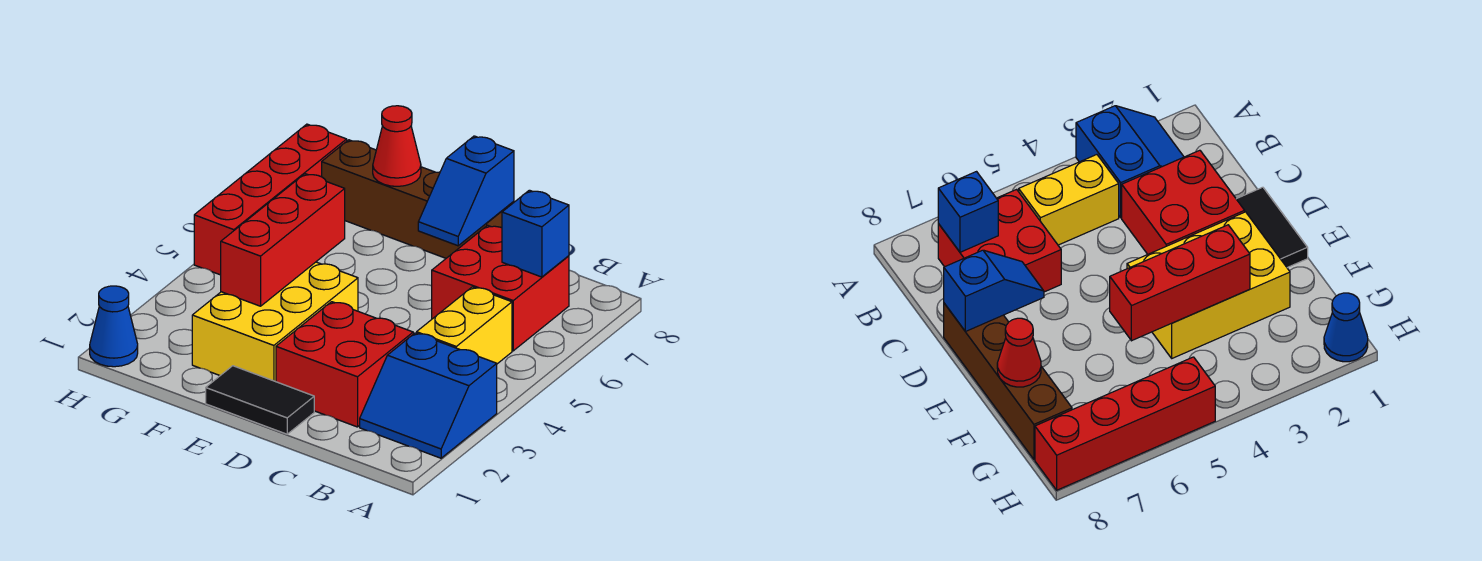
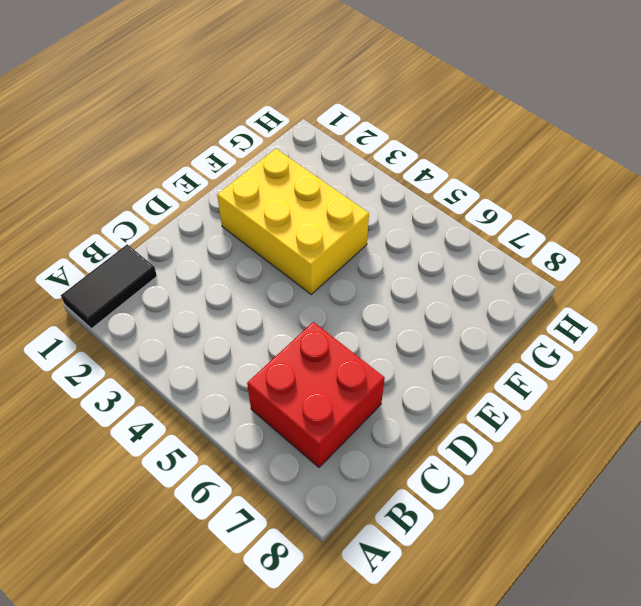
black tile A1:B1 level 1 -> black tile D1:E1 level 1
none -> blue slope A2:B3 level 1 top 3
none -> yellow brick B4:B5 level 1
none -> red brick C2:D3 level 1

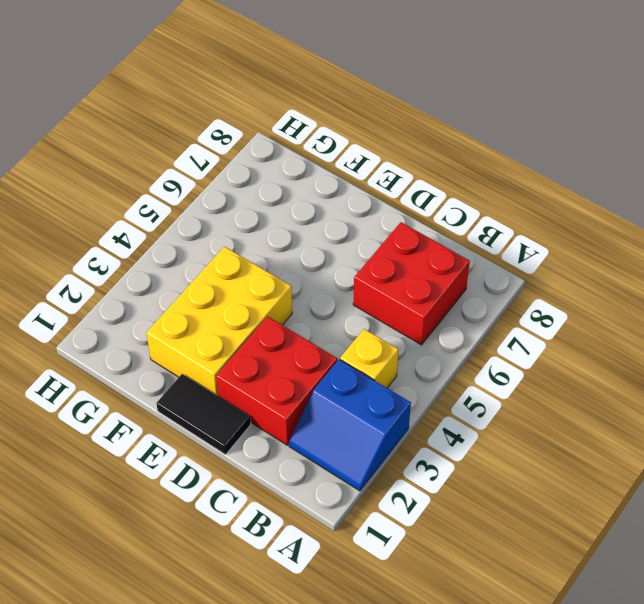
yellow brick B4 level 1 -> yellow brick B4:B5 level 1
none -> brown brick D8:G8 level 1
none -> blue cone H1 level 1
none -> red brick H5:H8 level 1

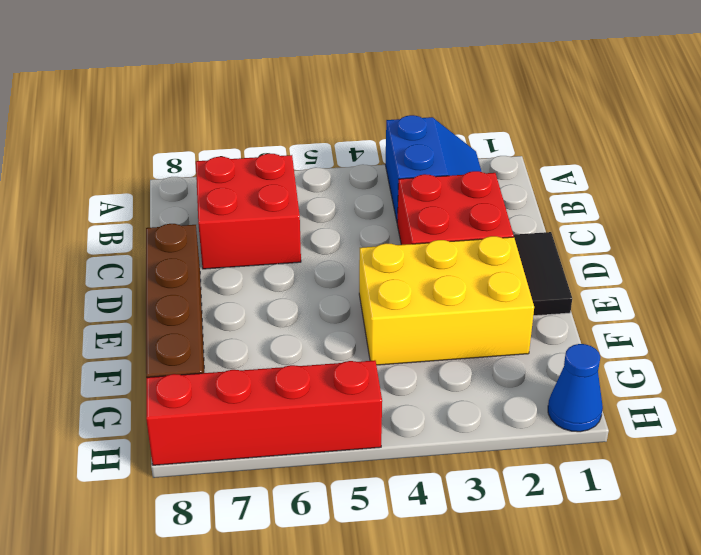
none -> yellow brick B4:B5 level 1
none -> blue brick B7 level 2
none -> blue slope D7:D8 level 2 top 8

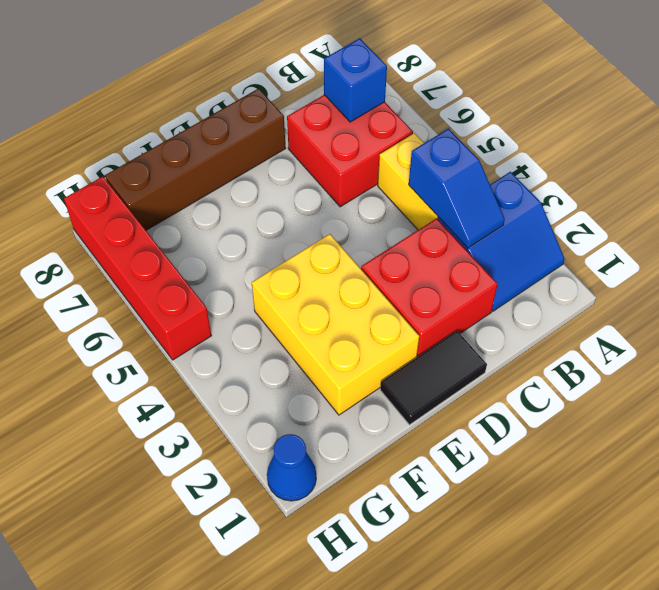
blue slope B3:B4 level 2 top 4 -> blue slope D7:D8 level 2 top 8
none -> red brick F3:F5 level 2
none -> red cone F8 level 2

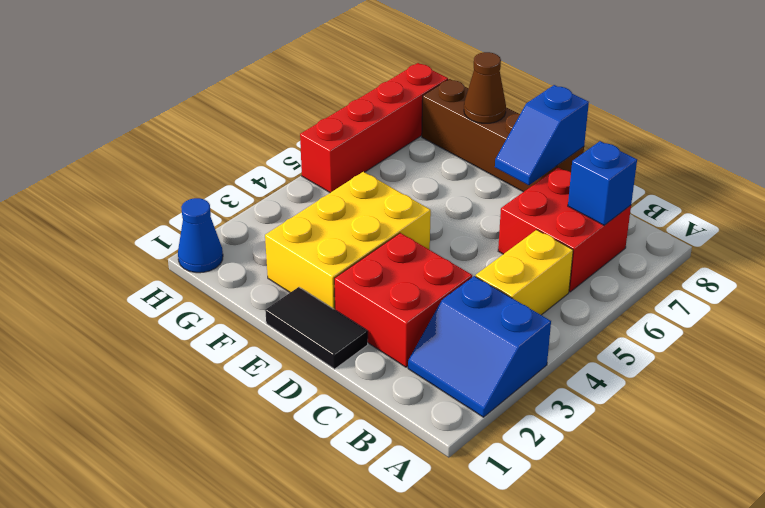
brown cone F8 level 2 -> red cone F8 level 2
none -> red brick F3:F5 level 2

